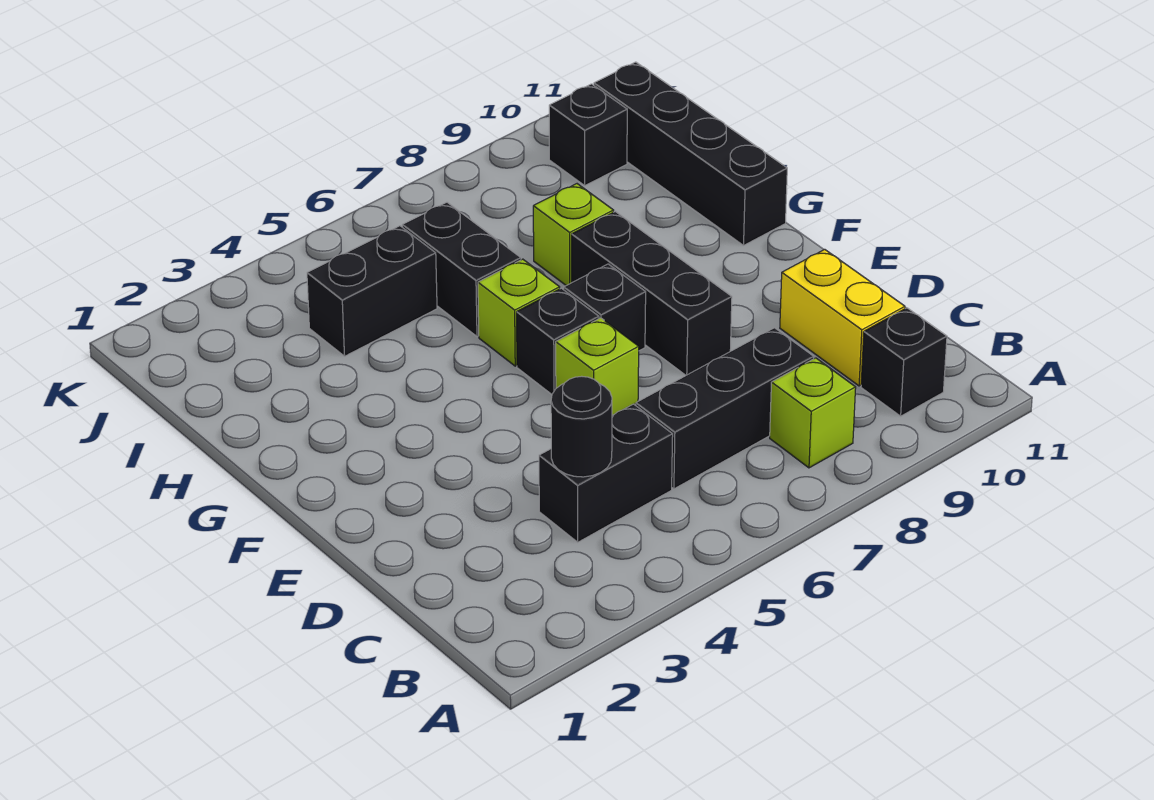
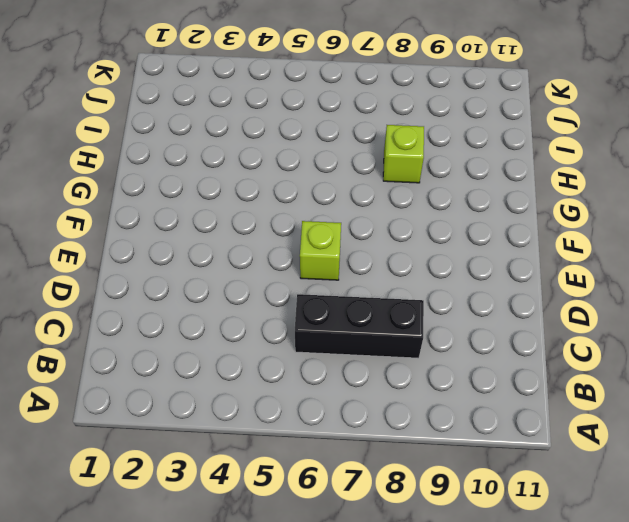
none -> lime brick B8 level 1
none -> black brick B10 level 1
none -> black brick C4:C5 level 1

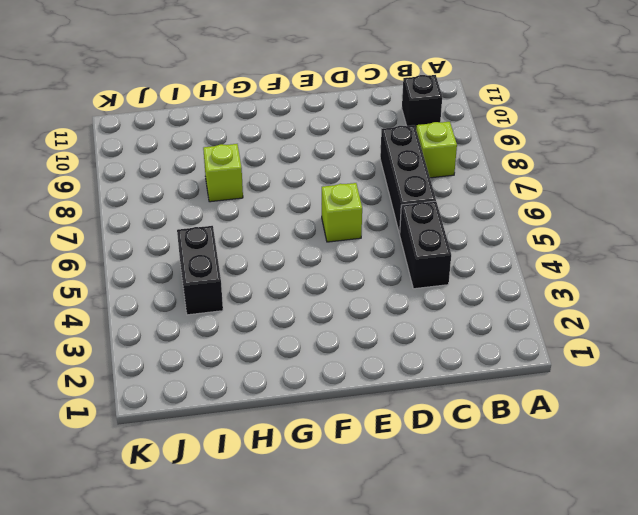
none -> yellow brick C10:D10 level 1
none -> black brick E8:G8 level 1
none -> black brick F6 level 1

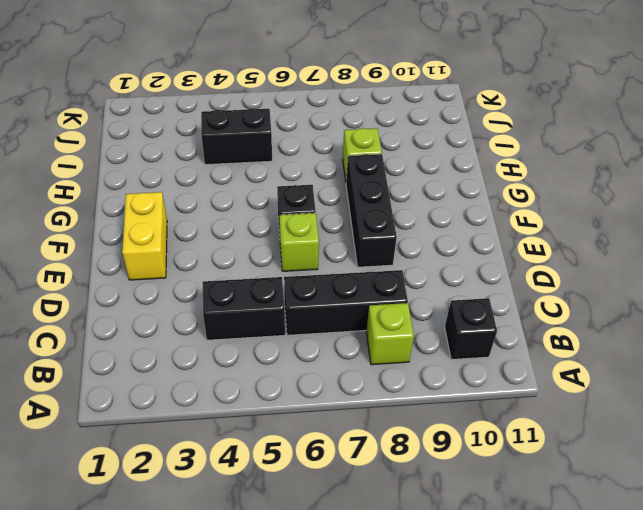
yellow brick E2:F2 level 1 -> yellow brick C10:D10 level 1
none -> black brick F7 level 1
none -> lime brick G6 level 1
none -> black brick G11:J11 level 1

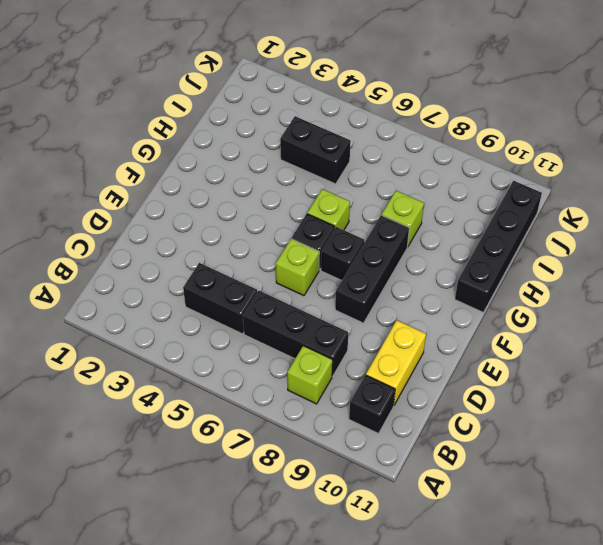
none -> black brick H6:I6 level 1
none -> black brick J10 level 1
none -> black round brick C4 level 2

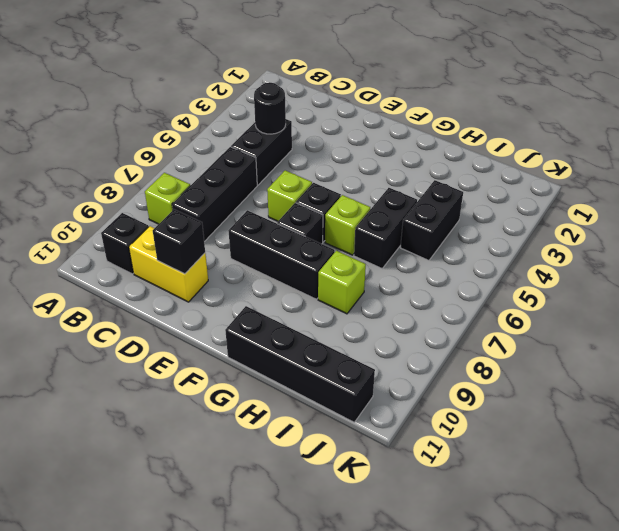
black brick D10 level 2 -> black brick J10 level 1
black brick H5:H6 level 1 -> black brick H6:I6 level 1

